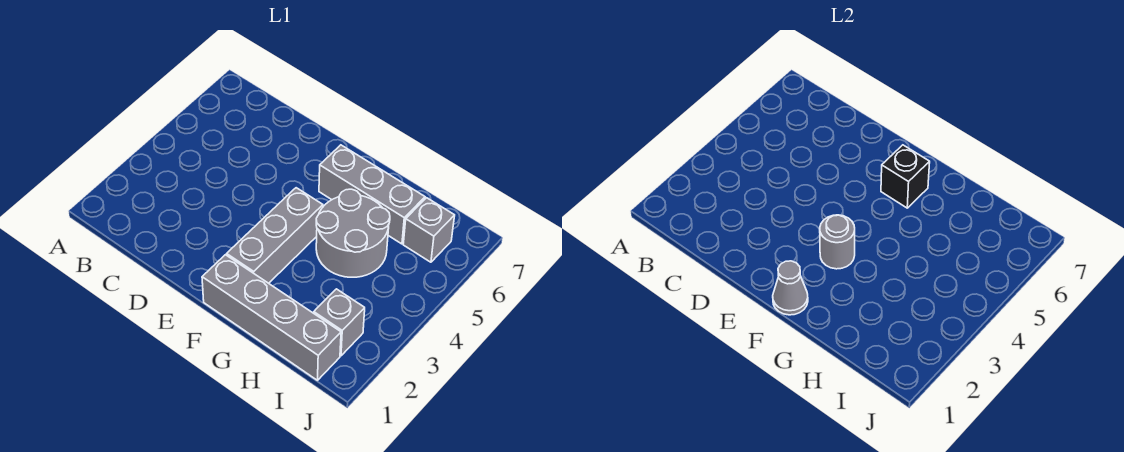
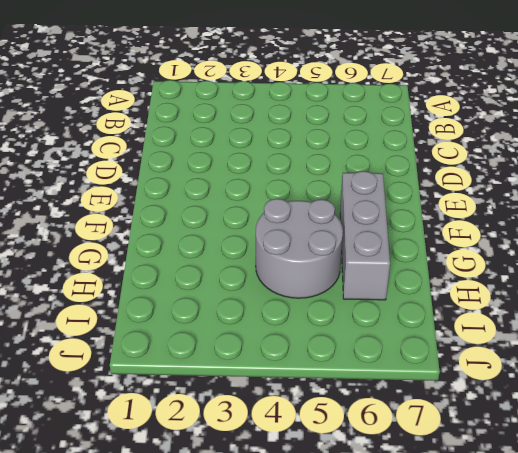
none -> grey brick F1:I1 level 1
none -> grey brick F2:F4 level 1

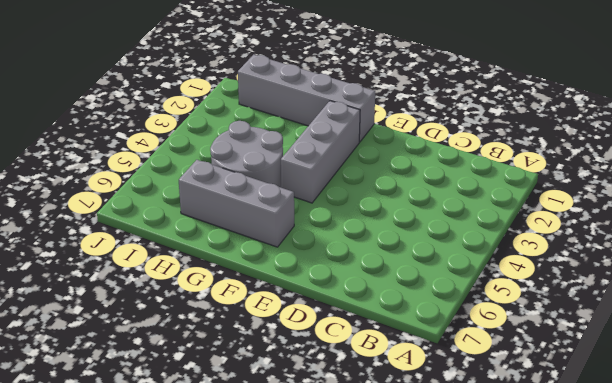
none -> grey brick I2 level 1
none -> grey brick I6 level 1

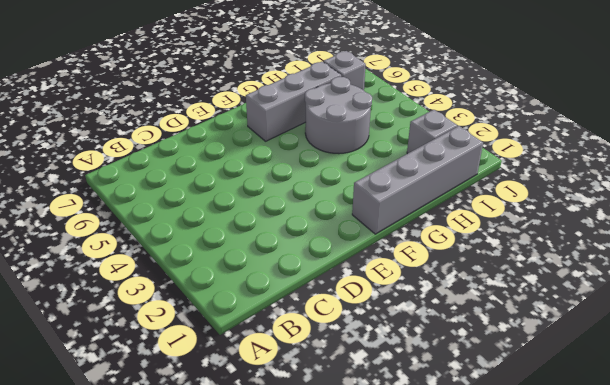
none -> grey brick F2:F4 level 1
none -> grey cone F1 level 2

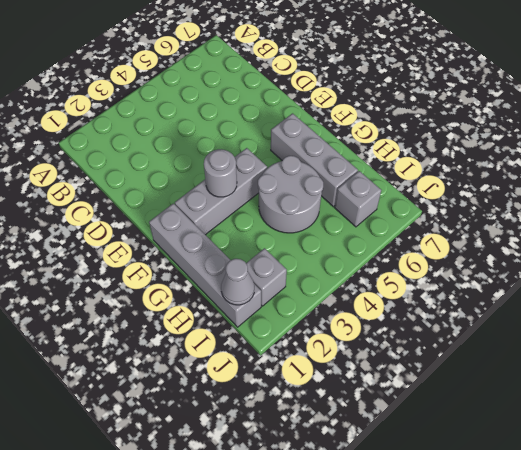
grey cone I1 level 2 -> grey cone F1 level 2
none -> black brick F6 level 2

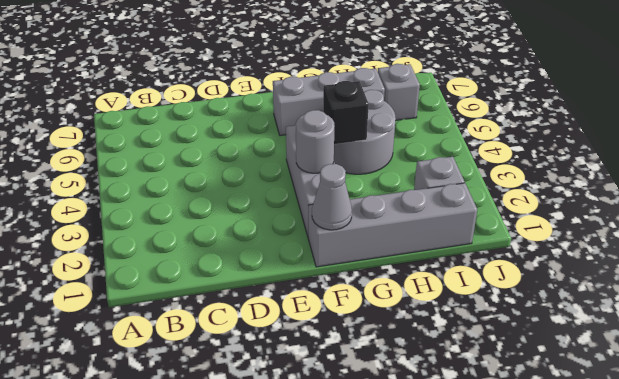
black brick G4 level 2 -> black brick F6 level 2

